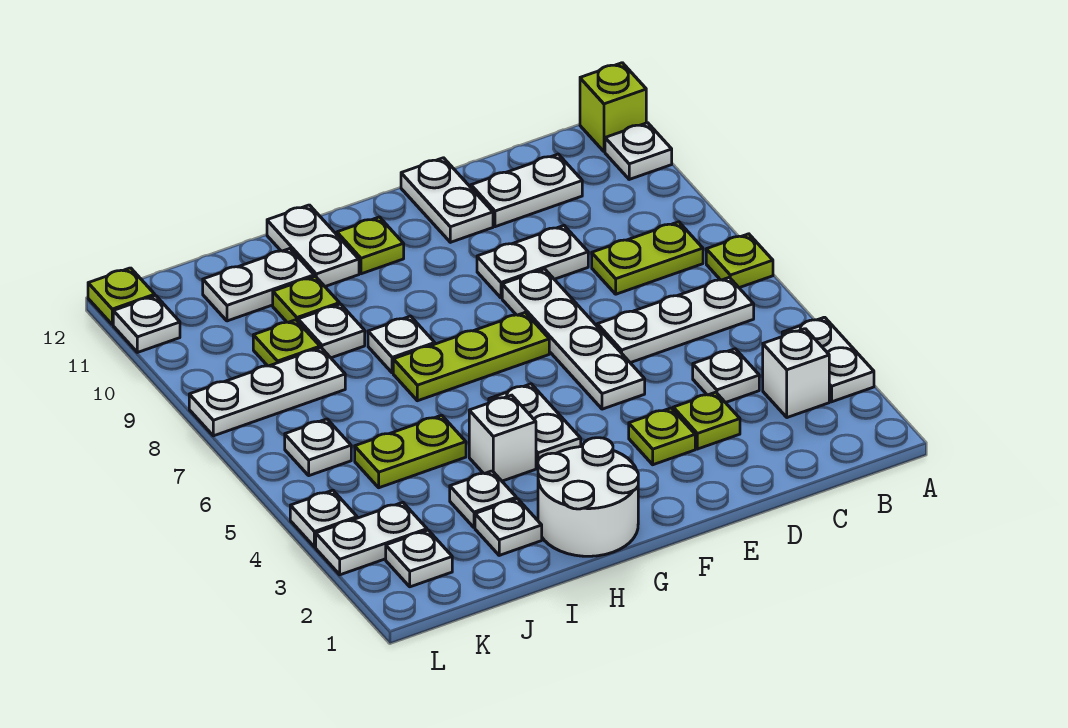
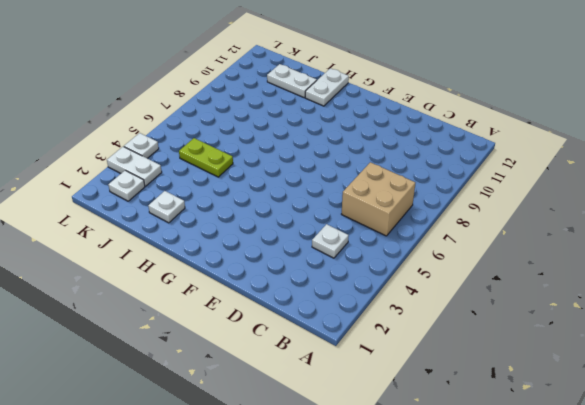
tan brick B6:C7 level 1 -> white plate B6:D6 level 1
none -> white plate A3:A4 level 1
none -> lime plate A7 level 1
none -> white plate A11 level 1
none -> lime brick A12 level 1

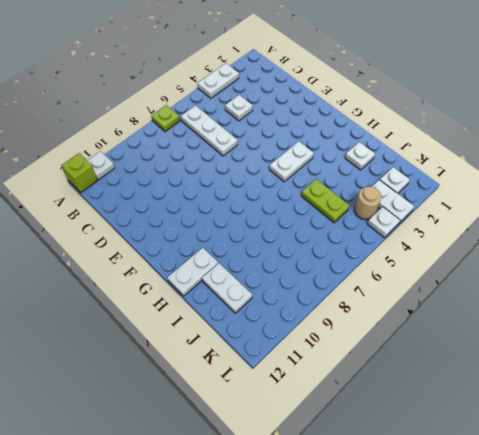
tan round brick K4 level 1 -> none
none -> white brick B3 level 1
none -> lime plate B8:C8 level 1
none -> white plate C11:D11 level 1
none -> lime plate D3 level 1

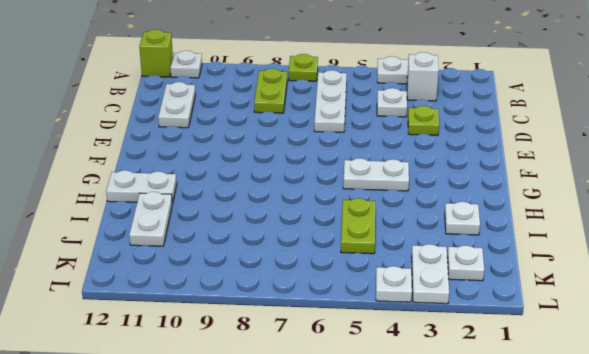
none -> white plate D9:E9 level 1
none -> lime plate E3 level 1
none -> white plate E5:E8 level 1
none -> white plate E11:E12 level 1

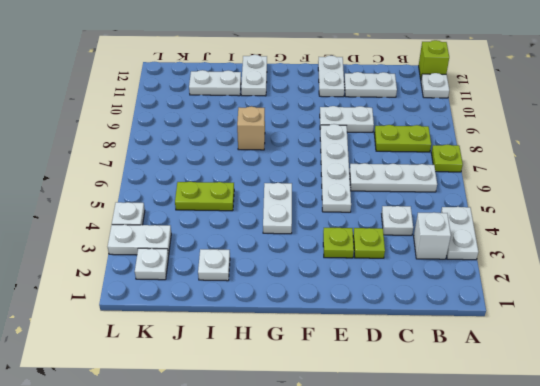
tan brick H8 level 1 -> white plate H8 level 1
none -> lime plate F7:H7 level 1
none -> white round brick G1:H2 level 1
none -> lime plate G11 level 1
none -> white brick H4 level 1

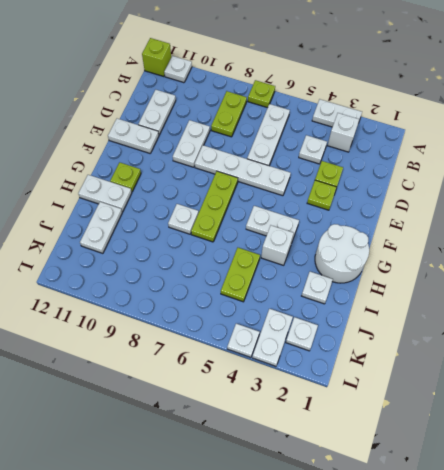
none -> white plate I3 level 1
none -> white plate I9 level 1
none -> lime plate I10 level 1
none -> white plate J8:L8 level 1

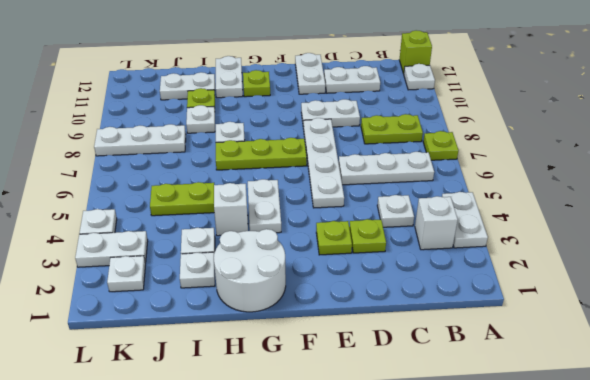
none -> lime plate J9 level 1
none -> white plate K6 level 1
none -> white plate L11 level 1
none -> lime plate L12 level 1

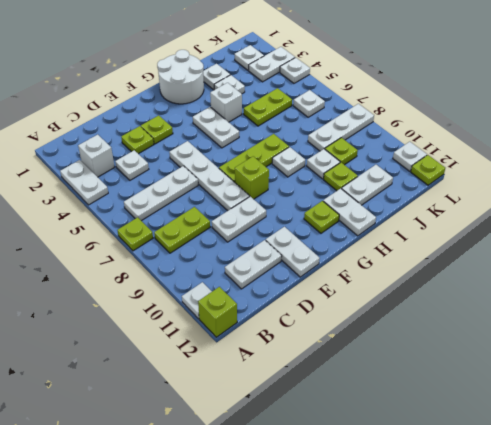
lime brick F8 level 1 -> none

